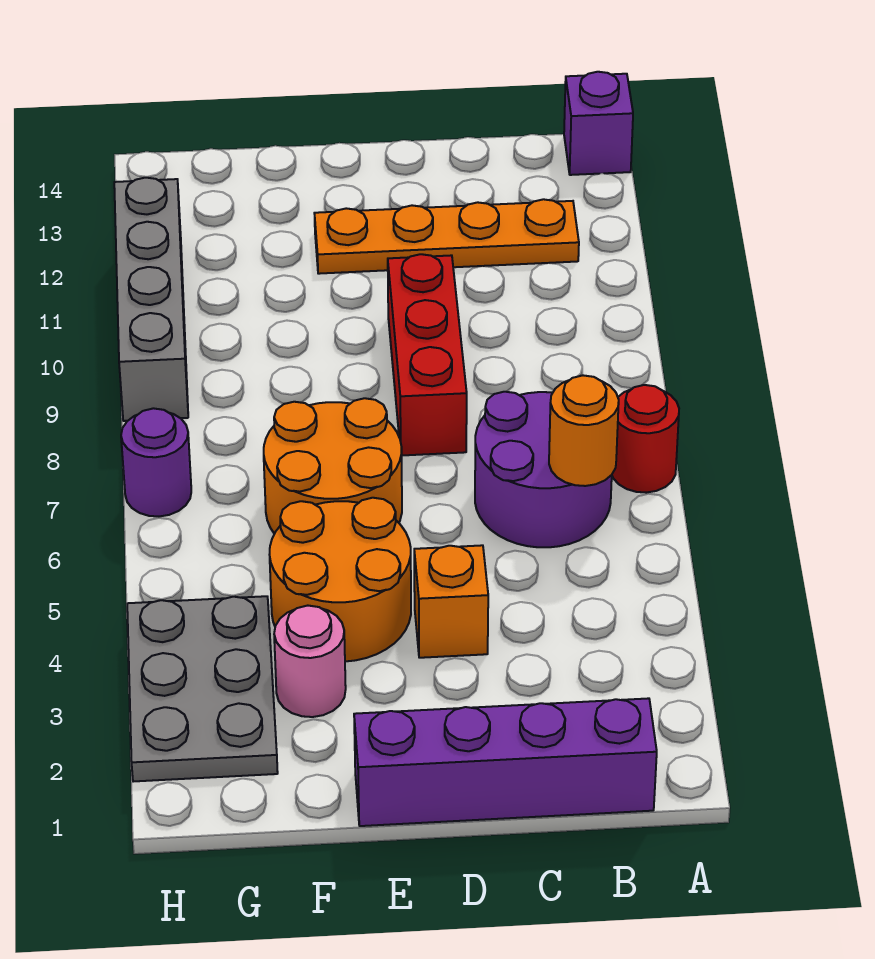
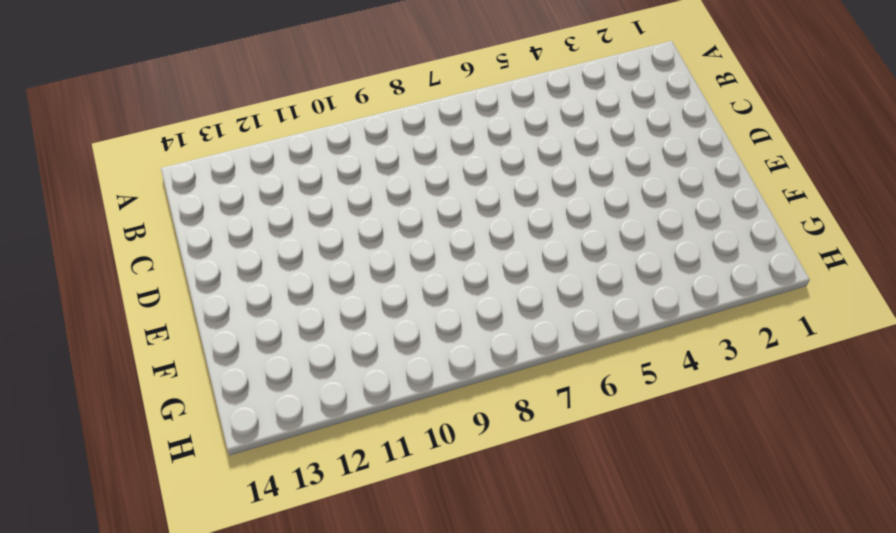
none -> red round brick A7 level 1
none -> purple brick A14 level 1
none -> purple brick B1:E1 level 1

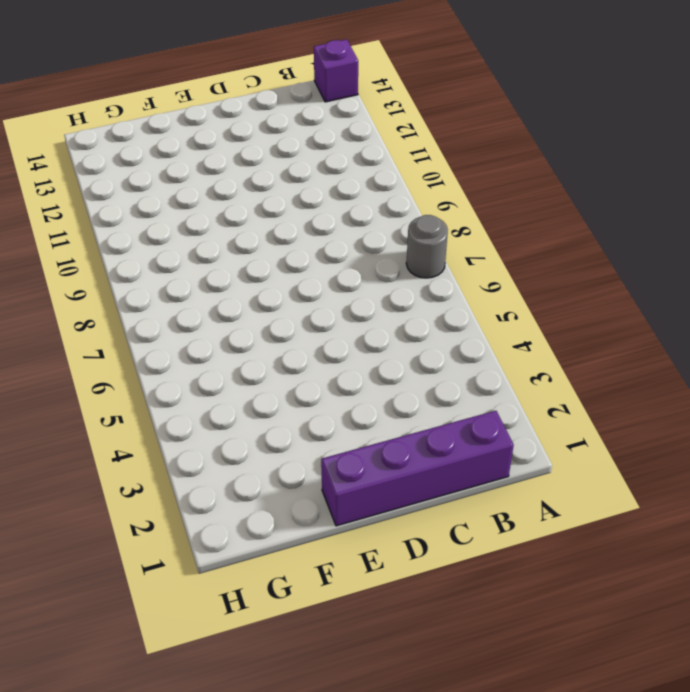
grey round brick A7 level 1 -> red round brick A7 level 1
none -> purple round brick B6:C7 level 1
none -> orange plate B12:E12 level 1
none -> orange brick D4 level 1

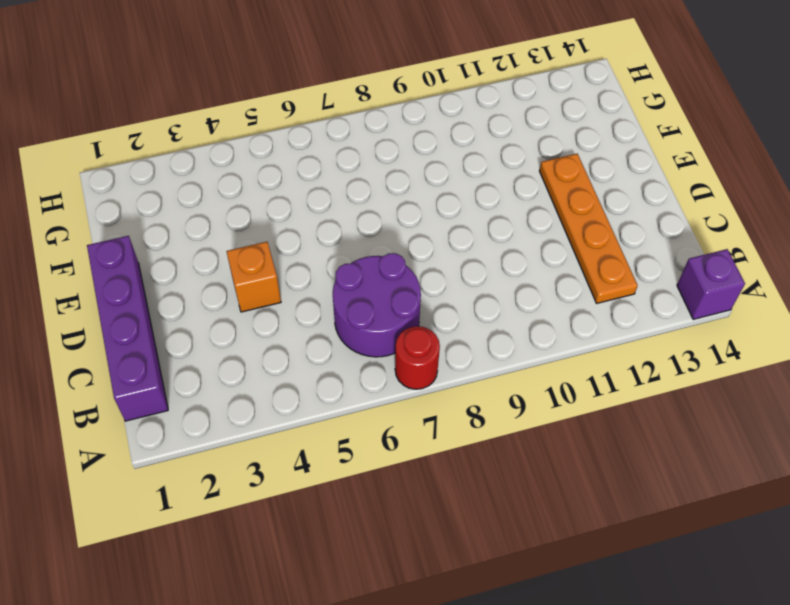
none -> red brick D8:D10 level 1
none -> orange round brick E4:F5 level 1
none -> orange round brick E6:F7 level 1

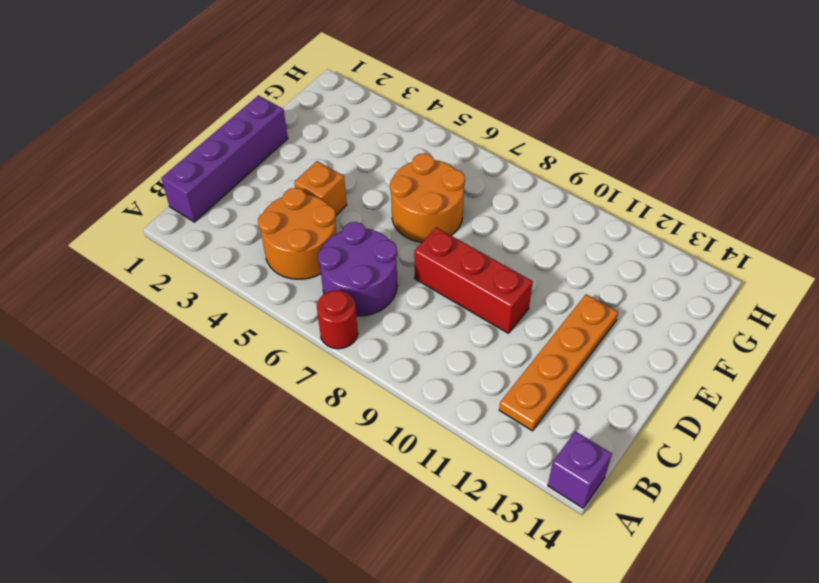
orange round brick B4:C5 level 1 -> orange round brick E4:F5 level 1
none -> pink round brick F3 level 1
none -> grey plate G2:H4 level 1
none -> purple round brick H7 level 1

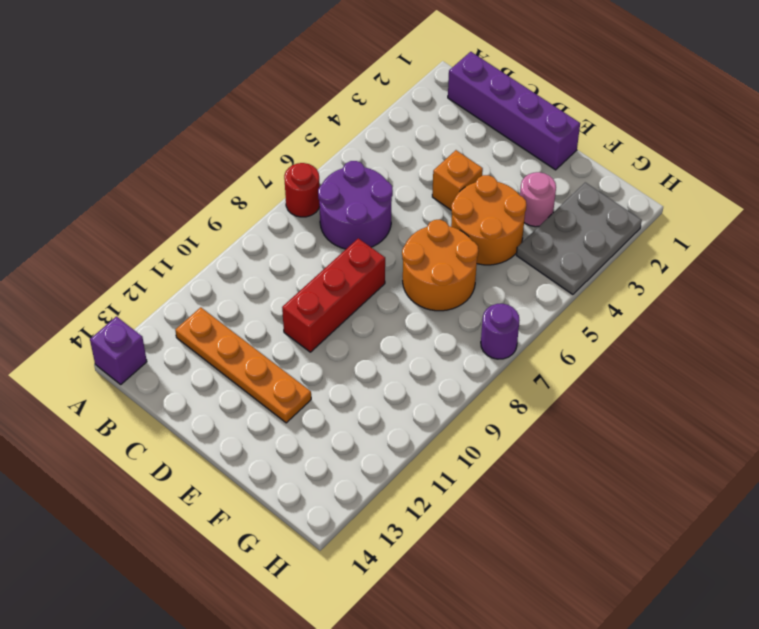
none -> grey brick H9:H12 level 1
none -> orange round brick B6 level 2

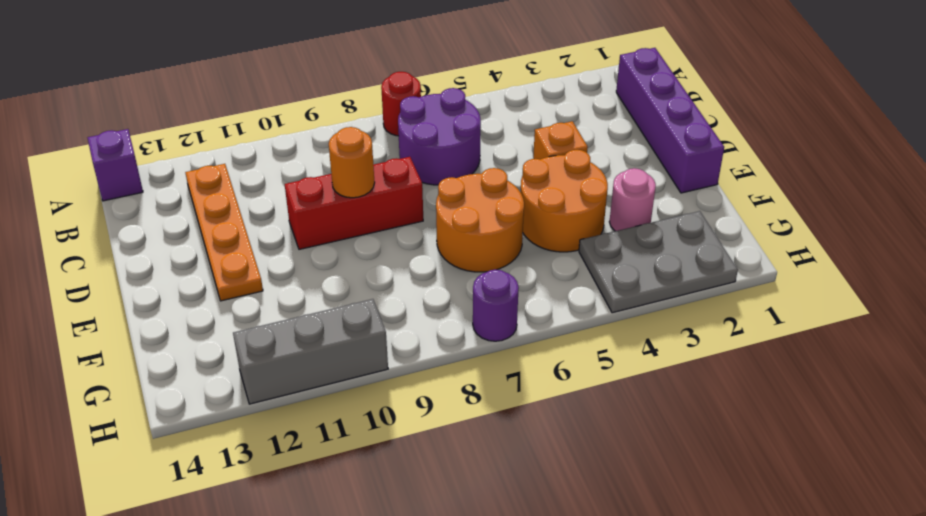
orange round brick D9 level 2 -> orange round brick B6 level 2
grey brick H10:H12 level 1 -> grey brick H9:H12 level 1

